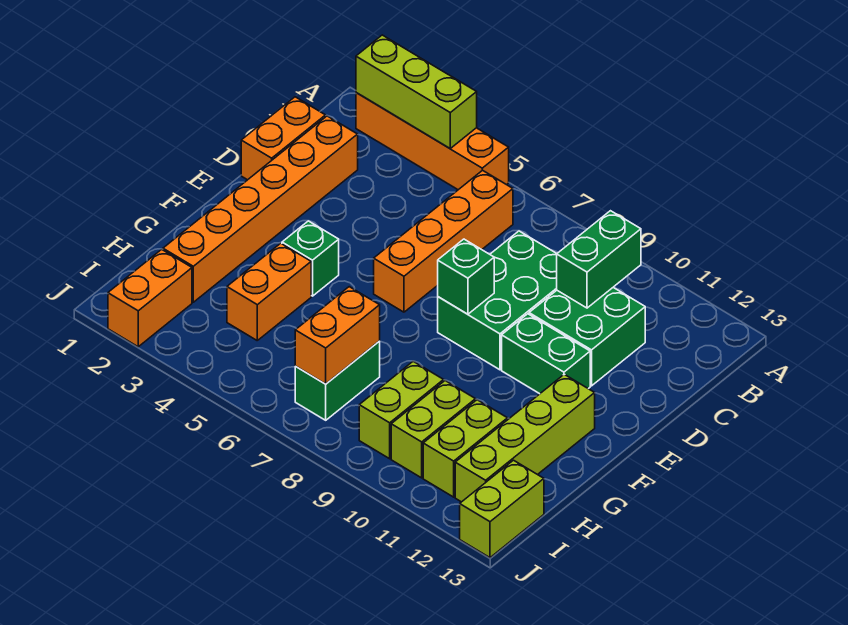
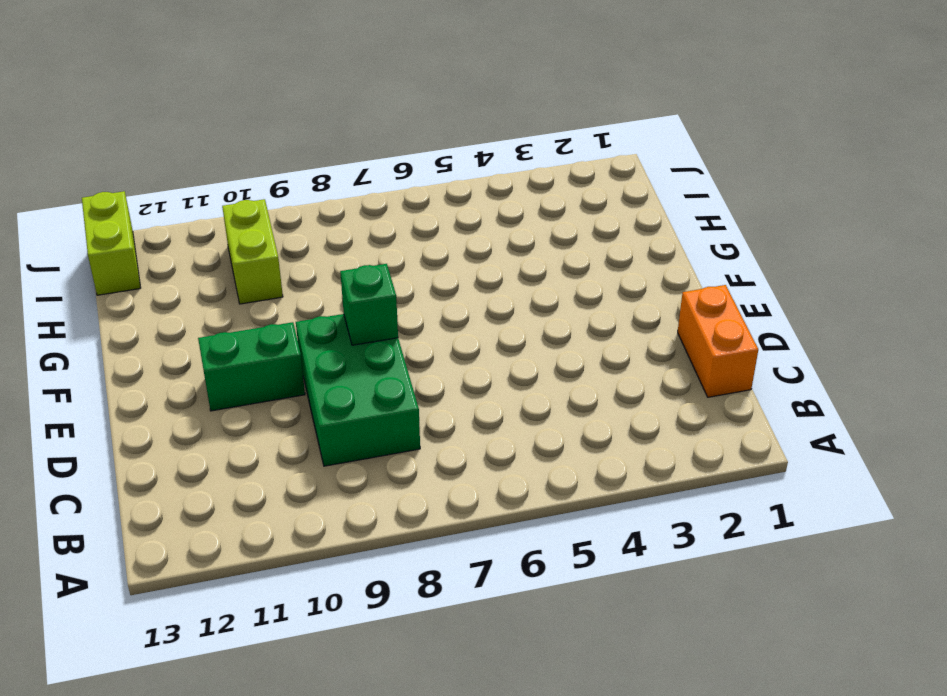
none -> orange brick A2:A5 level 1
none -> orange brick B6:E6 level 1
none -> orange brick C2:H2 level 1

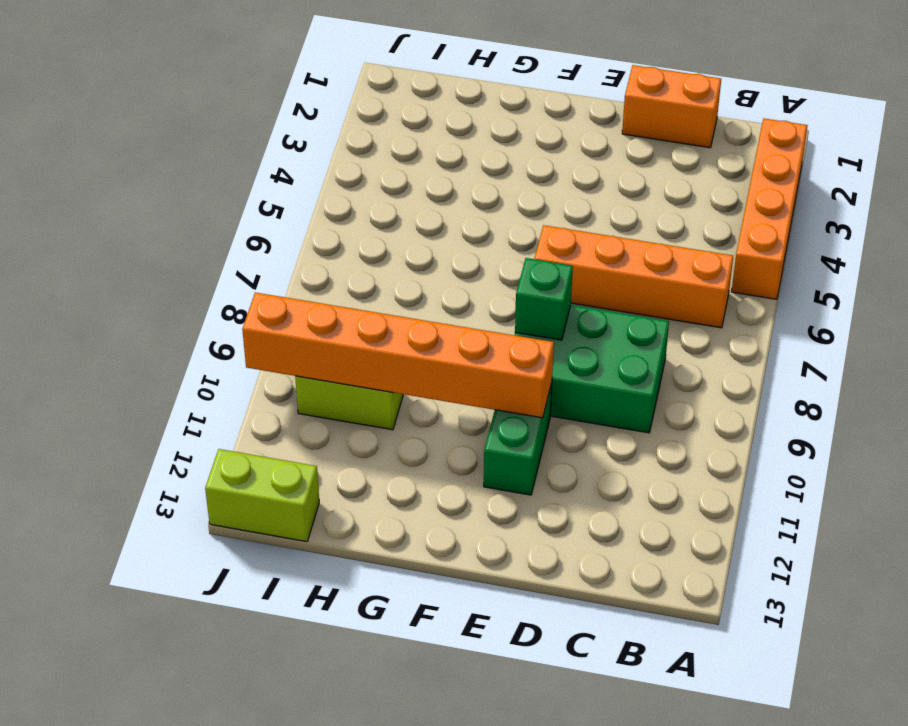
orange brick E10:J10 level 2 -> orange brick C2:H2 level 1
none -> green brick C10:D11 level 1
none -> green brick F4 level 1
none -> lime brick F12:I12 level 1

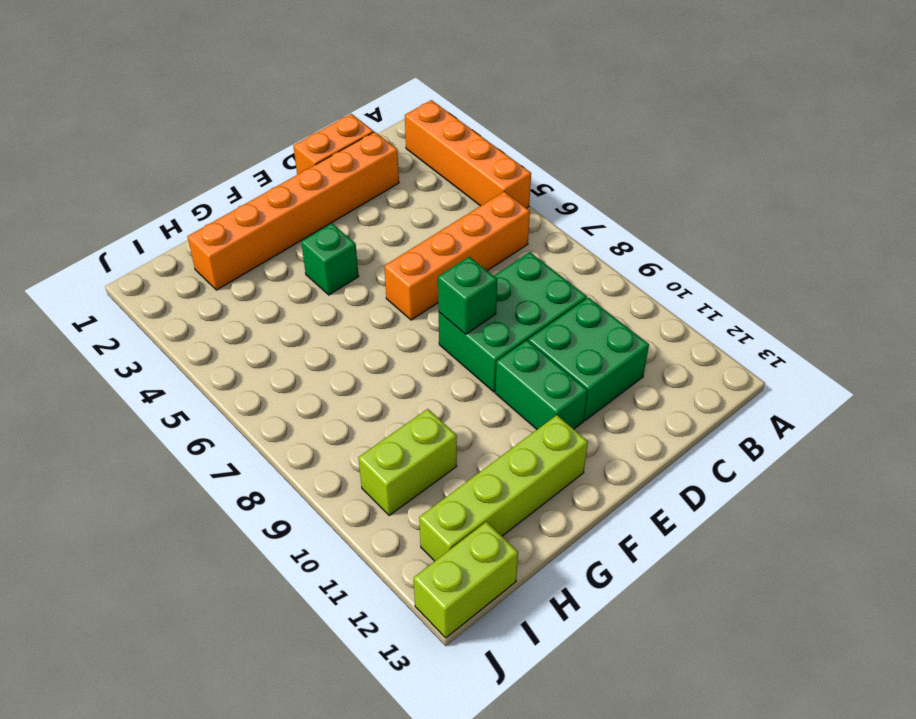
none -> orange brick G4:H4 level 1
none -> green brick H7:I7 level 1
none -> lime brick H9:I9 level 1

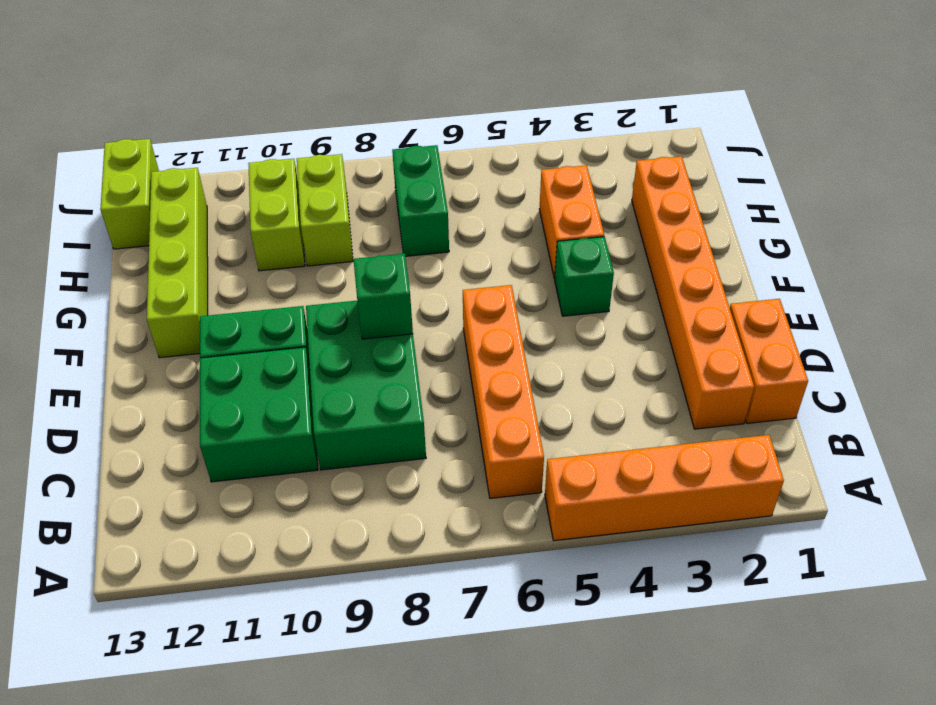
none -> lime brick H11:I11 level 1
none -> orange brick I2:J2 level 1
none -> lime brick A2:A4 level 2

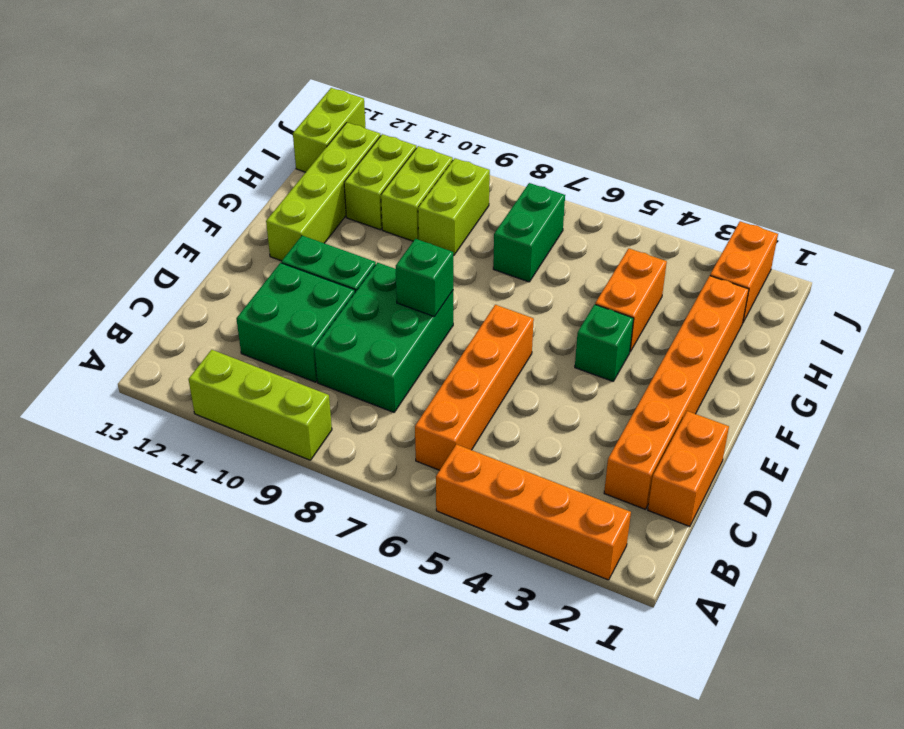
lime brick A9:A11 level 1 -> lime brick A2:A4 level 2
none -> green brick B10:C10 level 2
none -> orange brick H7:I7 level 2

